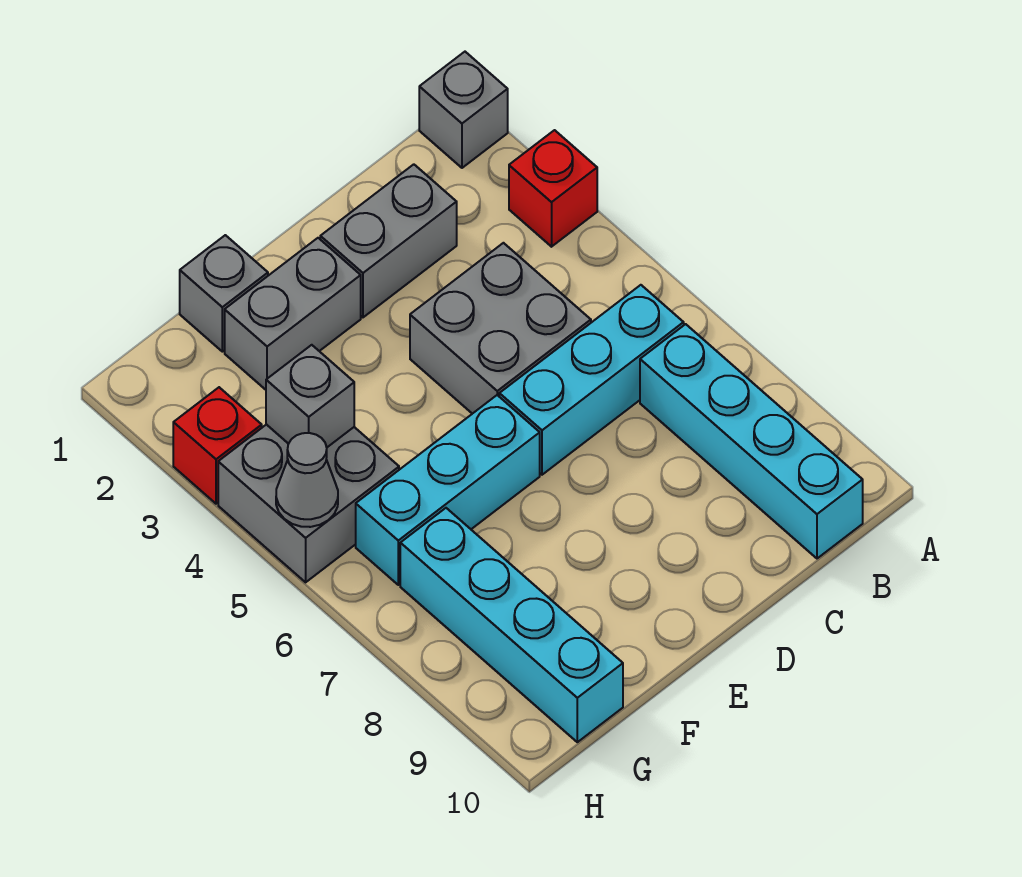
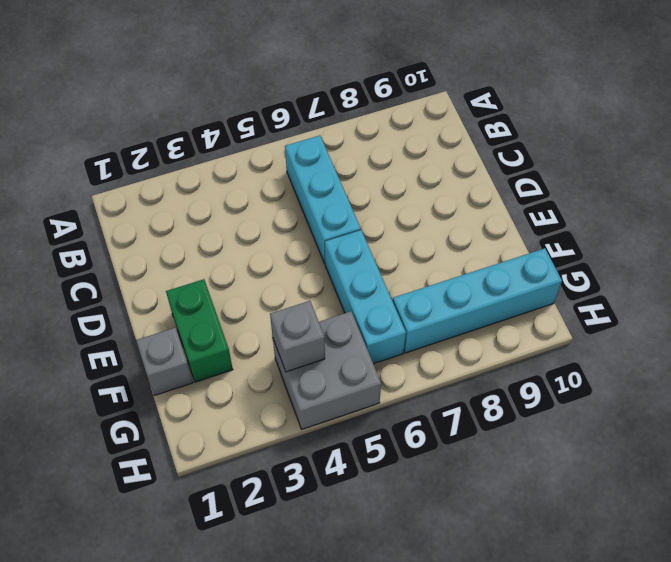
green brick E2:F2 level 1 -> grey brick E2:F2 level 1
none -> grey brick A1 level 1
none -> red brick A3 level 1
none -> cyan brick B7:B10 level 1

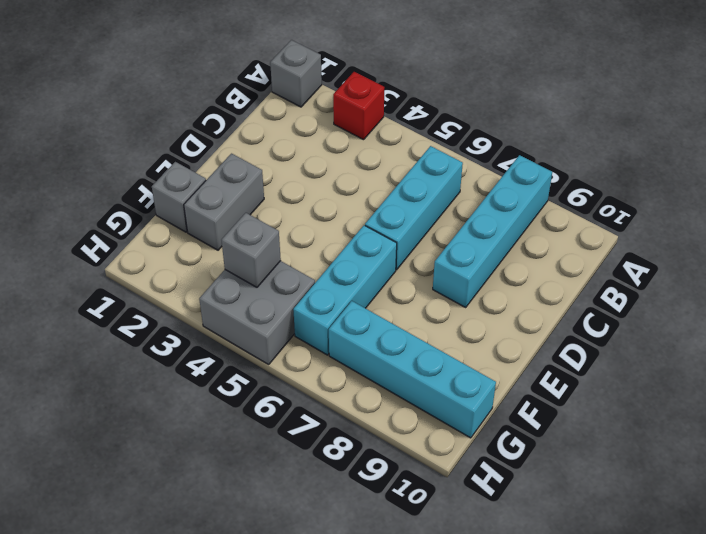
cyan brick A8:D8 level 1 -> cyan brick B7:B10 level 1
none -> grey brick C2:D2 level 1
none -> grey brick C4:D5 level 1
none -> red brick H3 level 1

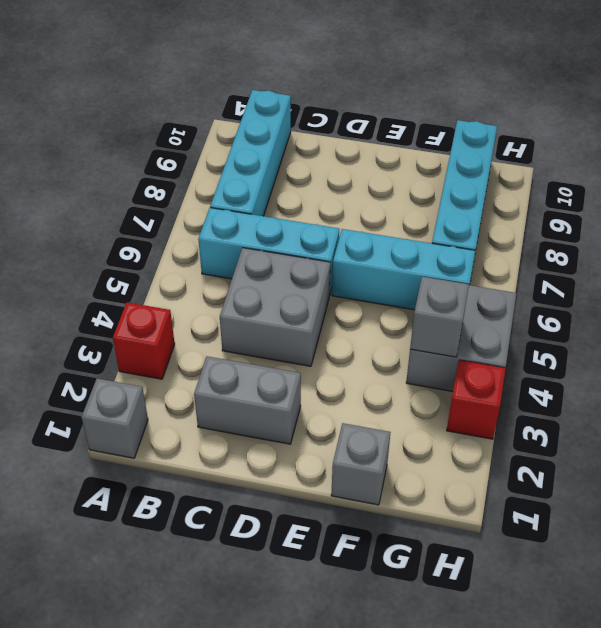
none -> grey brick E2:F2 level 1
none -> grey cone H5 level 2

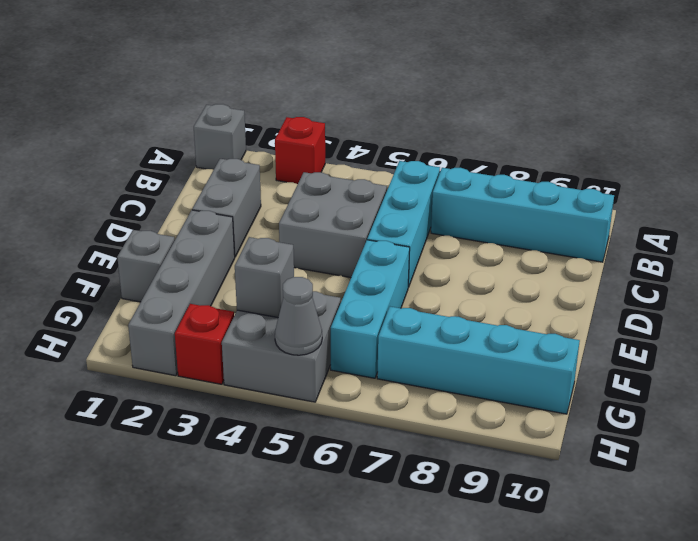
grey brick E2:H2 level 1 -> grey brick E2:F2 level 1

